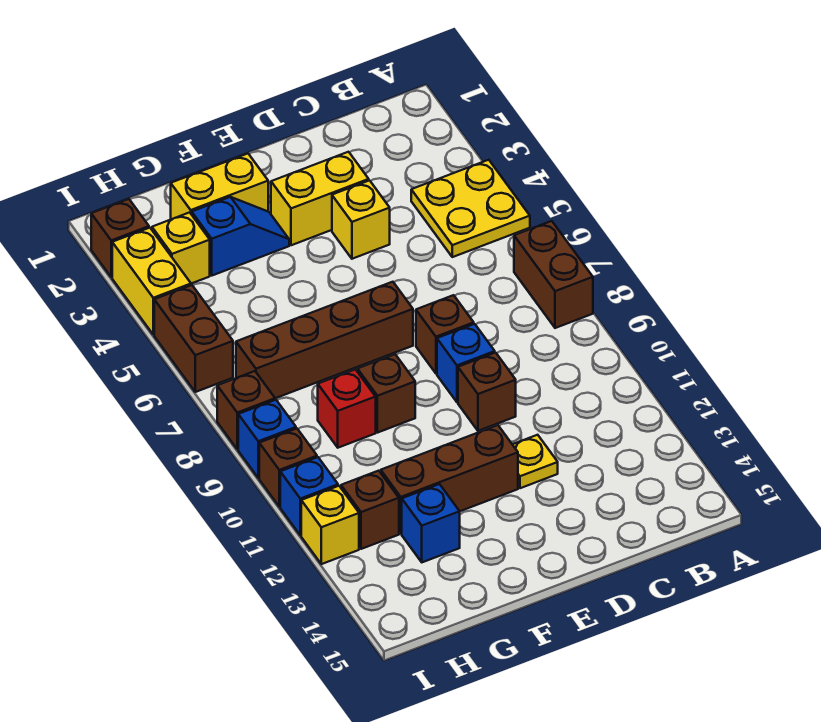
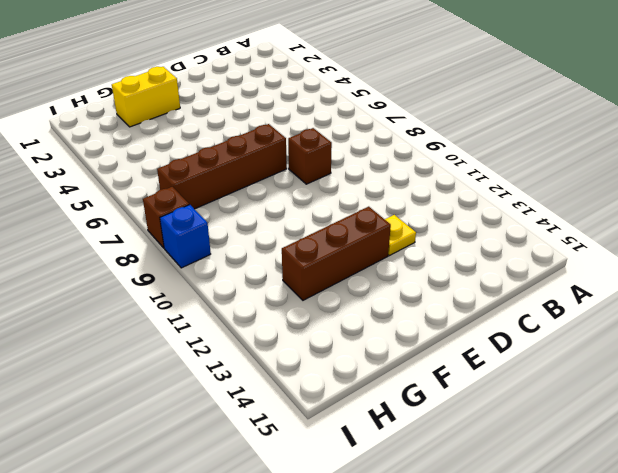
none -> yellow plate A4:B5 level 1
none -> brown brick A7:A8 level 1
none -> yellow brick D3:E3 level 1

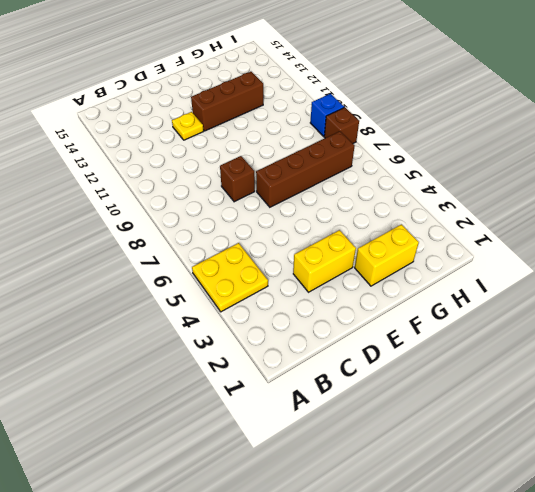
none -> brown brick A7:A8 level 1
none -> yellow brick D4 level 1
none -> blue brick D9 level 1

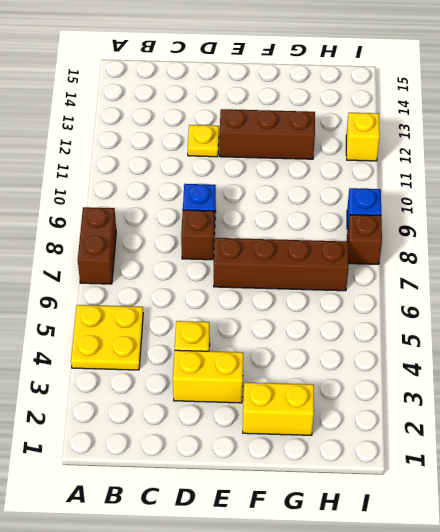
none -> brown brick D10 level 1
none -> blue slope F3:G3 level 1 top G
none -> brown brick F9 level 1

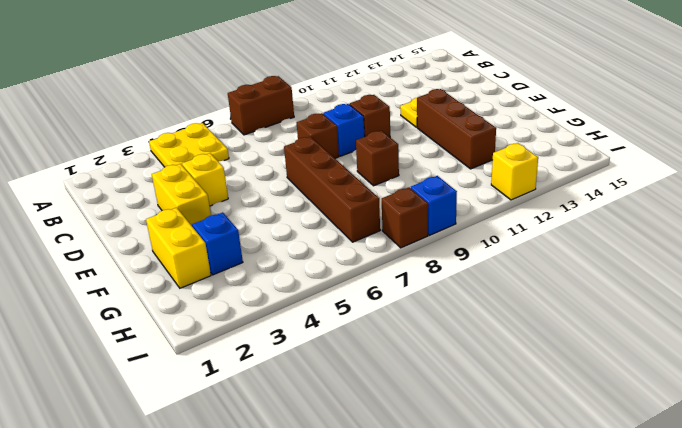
none -> red brick G9 level 1
none -> blue brick G13 level 1
none -> yellow brick H3 level 1

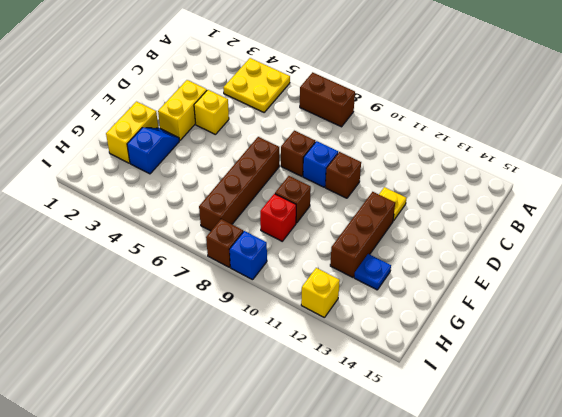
blue plate G13 level 1 -> blue brick G13 level 1
none -> yellow brick H3 level 1
none -> brown brick H12 level 1
none -> brown brick I2 level 1

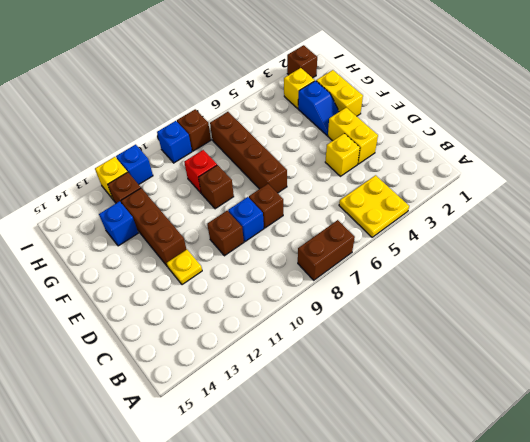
none -> yellow brick I3:I4 level 1
none -> brown brick I5:I6 level 1
none -> brown brick I10 level 1

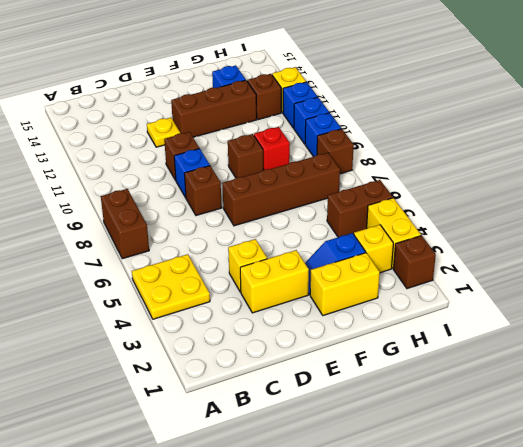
brown brick H5:I5 level 1 -> brown brick I5:I6 level 1
blue brick I10 level 1 -> brown brick I10 level 1

